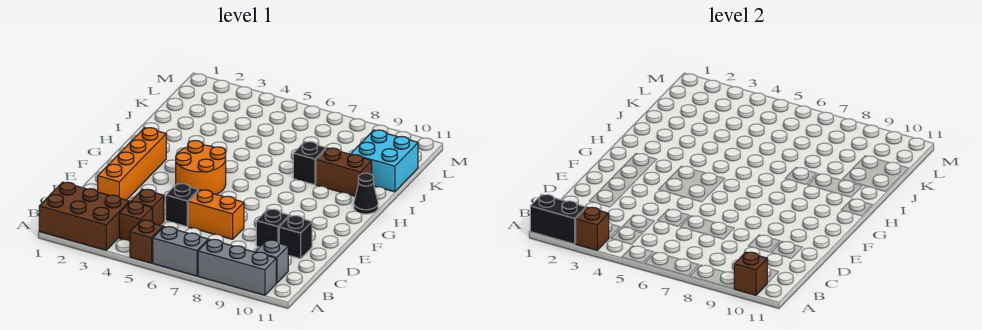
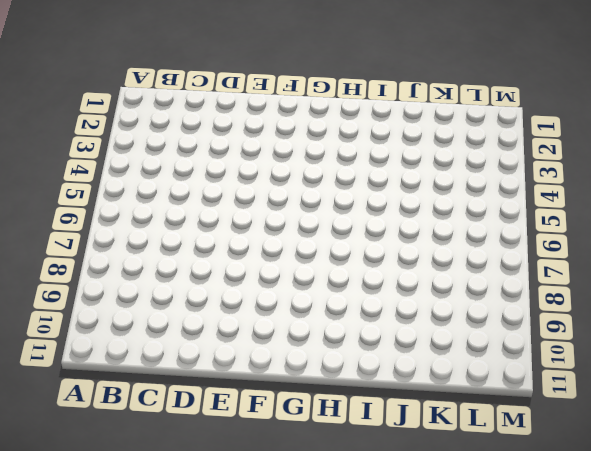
none -> brown brick A1:B3 level 1
none -> brown brick A5 level 1
none -> grey brick A6:A7 level 1

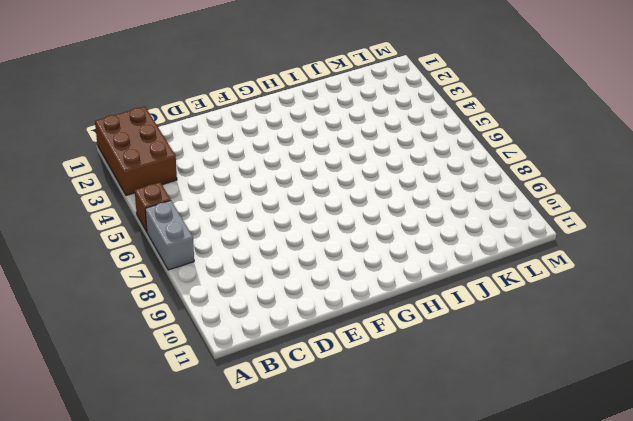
none -> grey brick A8:A10 level 1
none -> brown brick B4 level 1
none -> grey brick B10 level 1

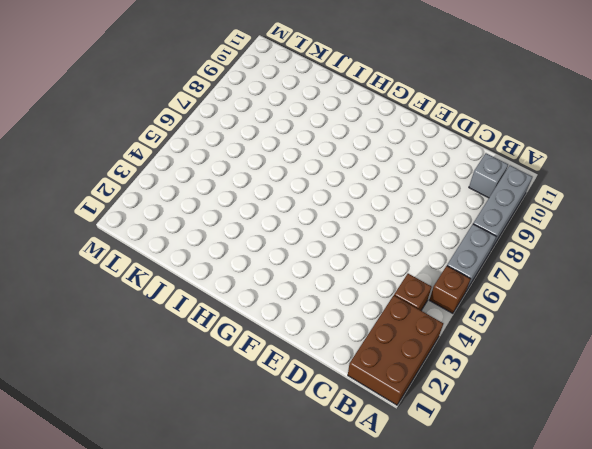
none -> brown brick C4 level 1
none -> orange brick D2:G2 level 1
none -> black brick D5 level 1

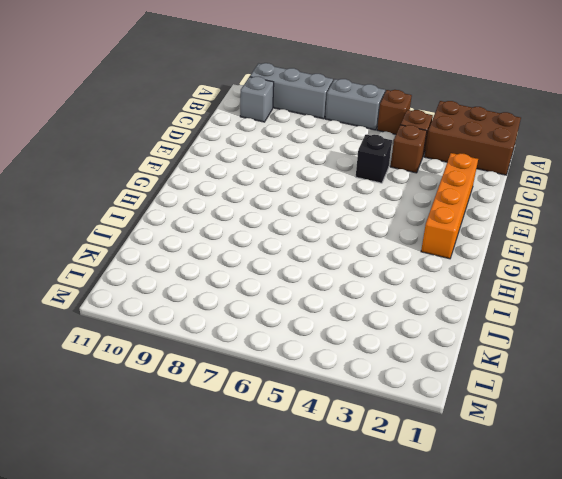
none -> orange brick D6:D7 level 1
none -> black brick D9 level 1
none -> black brick D10 level 1

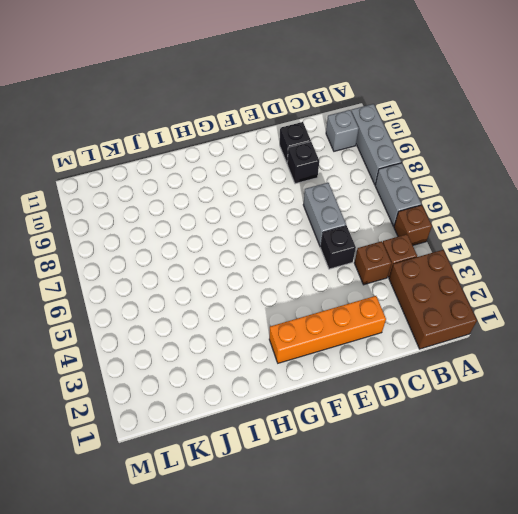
grey brick D6:D7 level 1 -> orange brick D6:D7 level 1
none -> orange round brick F4:G5 level 1
none -> black cone H11 level 1
none -> black brick I8 level 1

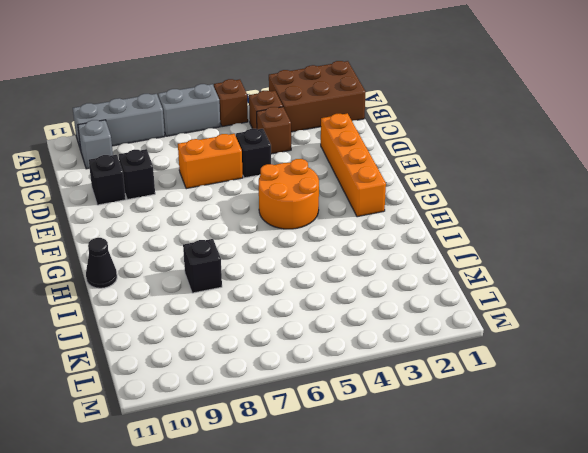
none -> brown brick I9:I10 level 1
none -> cyan brick J10:K11 level 1
none -> black brick A1:A2 level 2

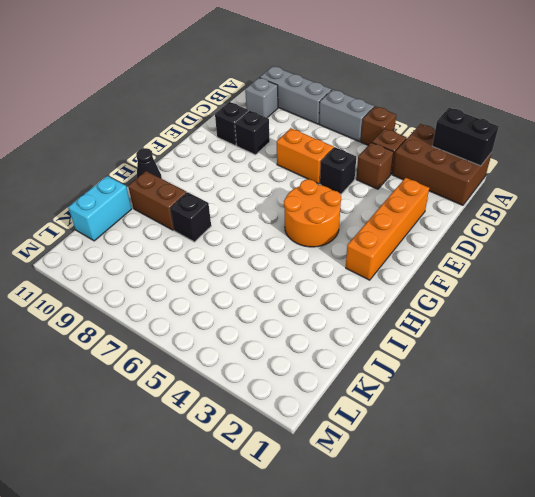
cyan brick J11:K11 level 1 -> cyan brick J10:K11 level 1
none -> brown brick A3 level 2
none -> brown brick A10 level 2

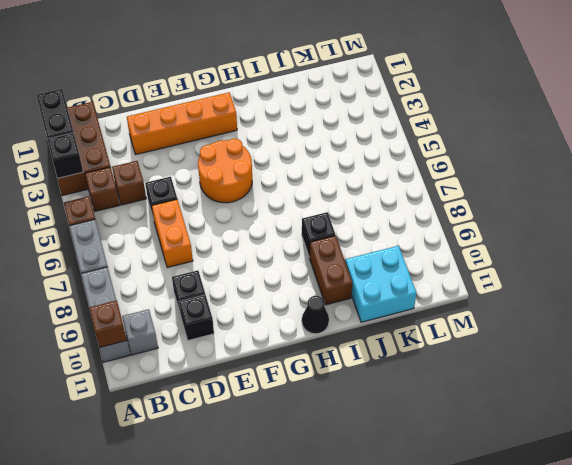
black brick A3 level 2 -> brown brick A3 level 2

